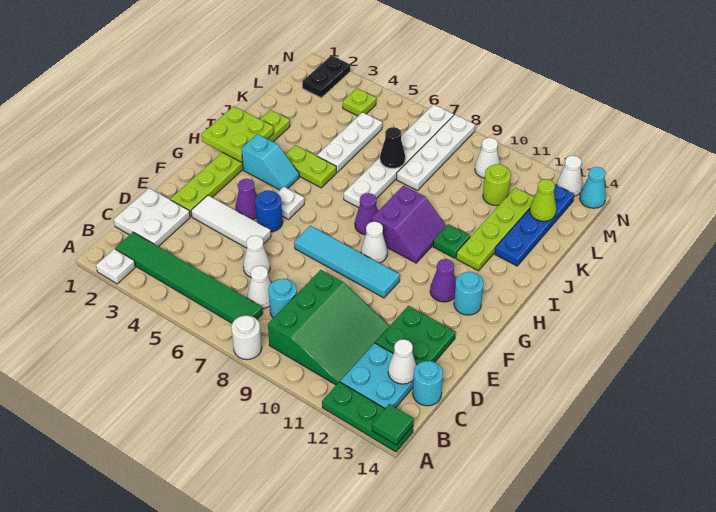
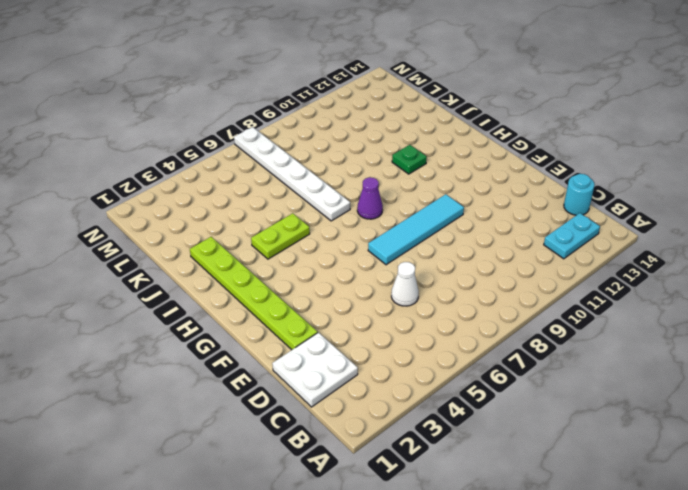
cyan plate B12:B13 level 1 -> cyan plate B12:C13 level 1
none -> white plate A2 level 1
none -> white round brick A8 level 1
none -> green plate A12:A14 level 1
none -> green tile B2:B7 level 1

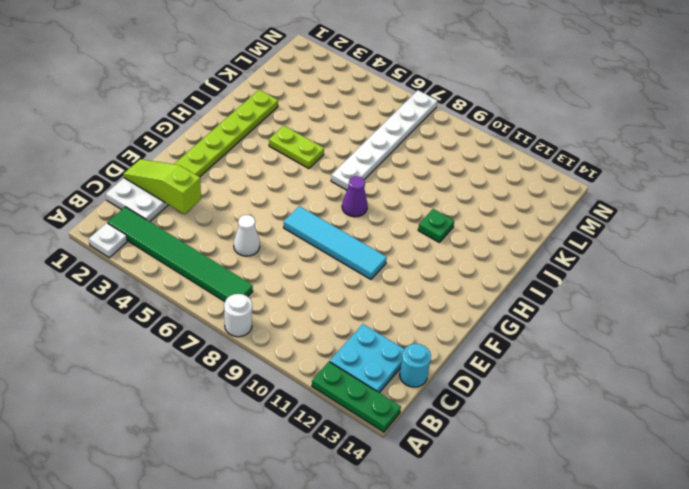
lime slope D1:D3 level 2 top 3 -> none
none -> green slope B9:D11 level 1 top 9
none -> white cone C7 level 1
none -> cyan round brick C8 level 1
none -> green plate D12:E13 level 1

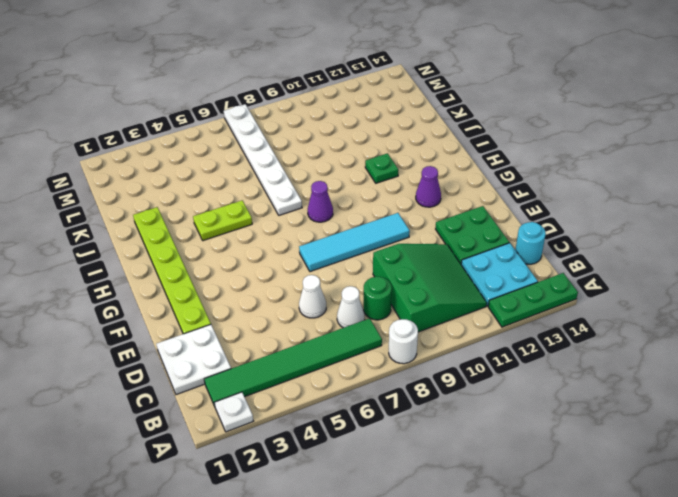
green round brick C8 level 1 -> cyan round brick C8 level 1
none -> white tile E3:E5 level 1
none -> purple cone F4 level 1
none -> blue round brick F5 level 1
none -> white plate G5 level 1

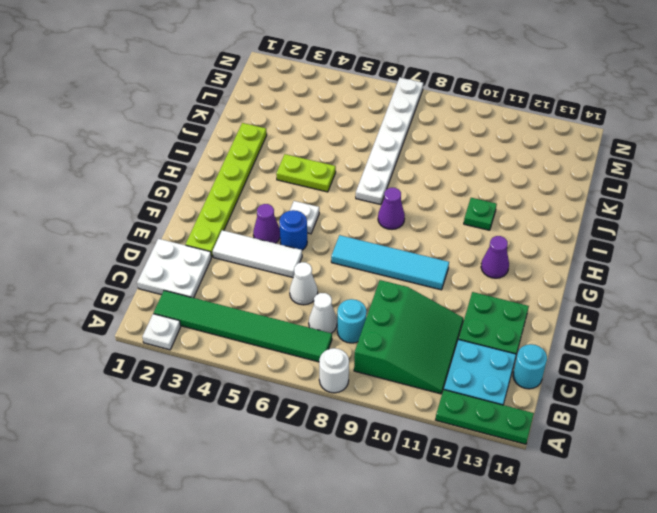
none -> white cone G9 level 1
none -> cyan round brick G13 level 1
none -> cyan slope H3:H4 level 1 top 3
none -> purple slope H9:I10 level 1 top 9

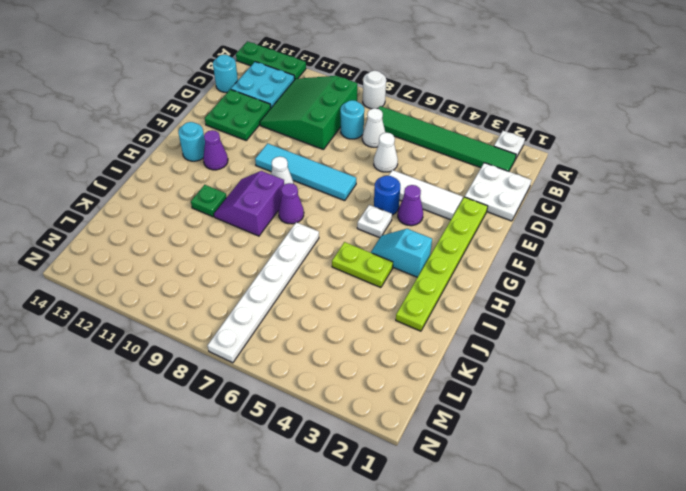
none -> lime plate I12:L12 level 1
none -> white plate J5:L5 level 1
none -> blue plate J13:M13 level 1
none -> white plate K8:N8 level 1

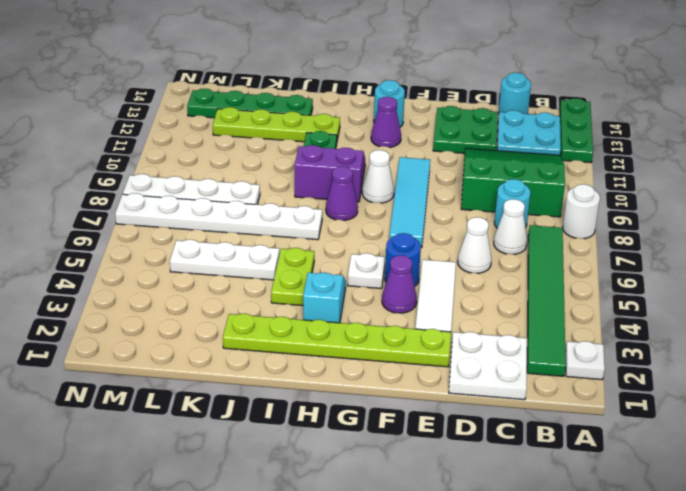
green plate J13:M13 level 1 -> blue plate J13:M13 level 1
none -> lime round brick L11 level 1
none -> black plate M2:N2 level 1
none -> lime plate M4 level 1
none -> white cone M10 level 1

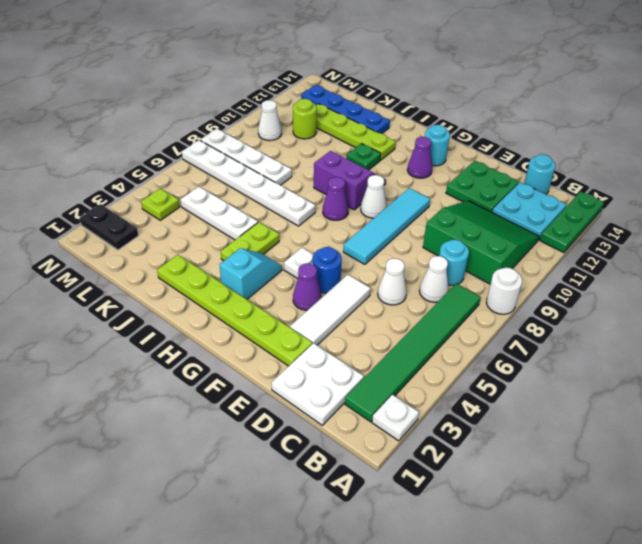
none -> white cone N13 level 1
none -> cyan cone N14 level 1
none -> green tile A14 level 2
none -> white cone C13 level 2

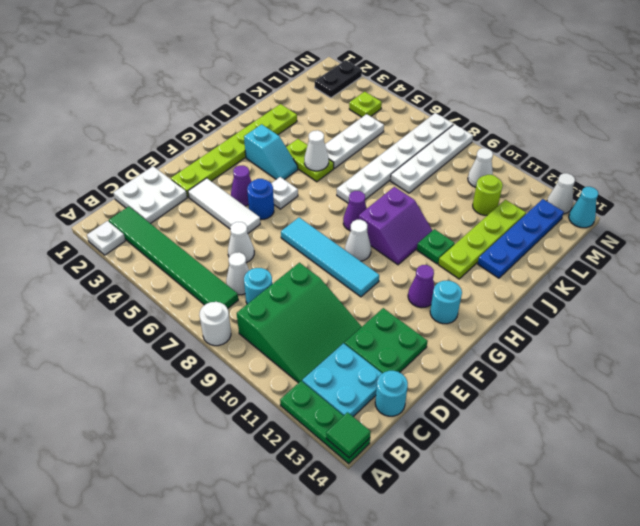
white cone I5 level 2 -> white cone C13 level 2
none -> lime plate H1:I2 level 2
none -> black cone K7 level 2
none -> lime cone L13 level 2

